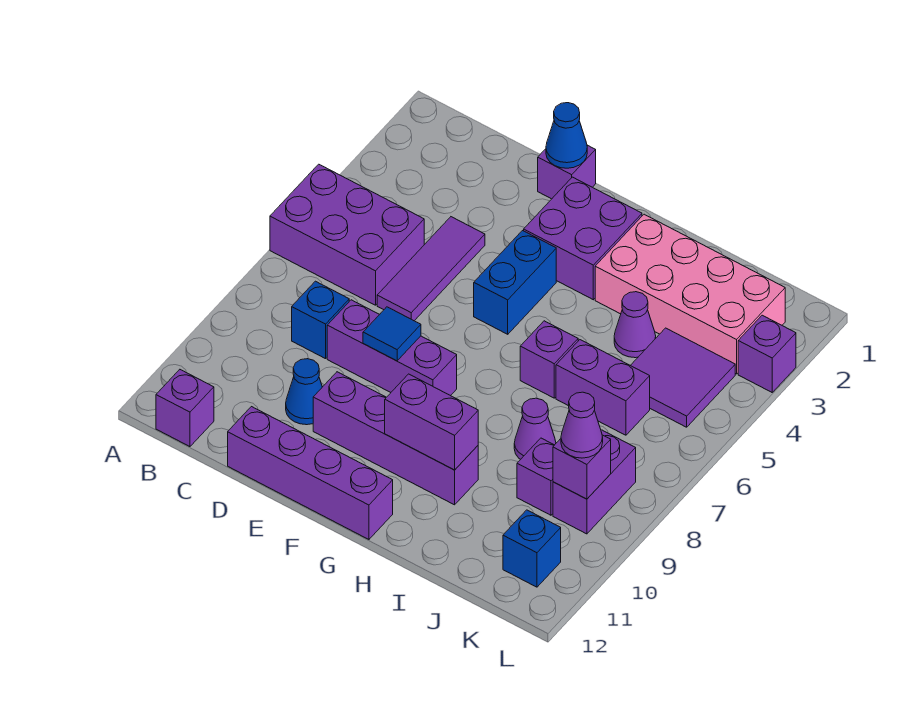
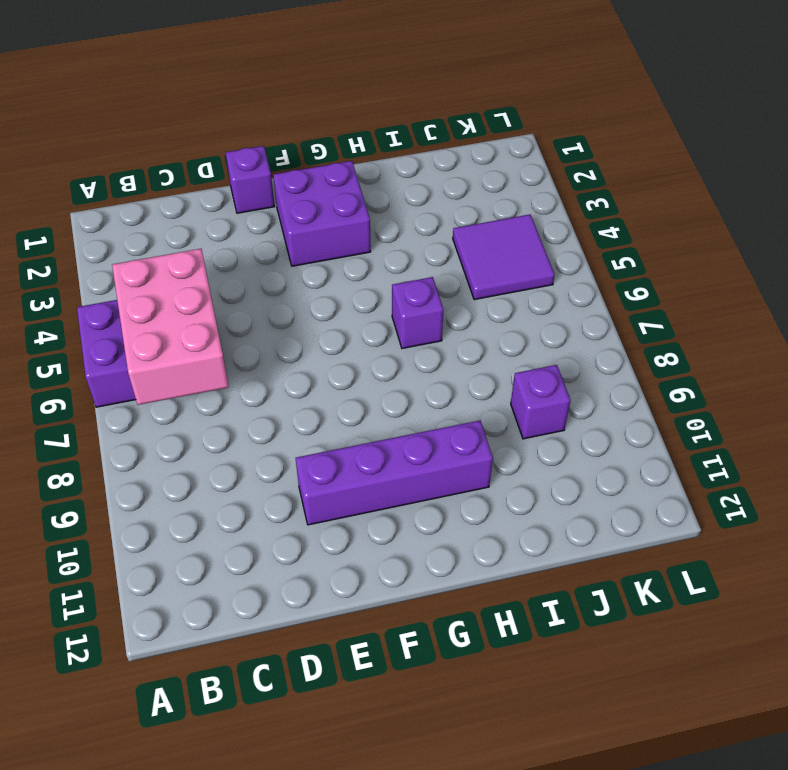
pink brick B5:C7 level 2 -> none
none -> purple brick B12 level 1
none -> blue brick C8 level 1
none -> purple tile D4:D6 level 1

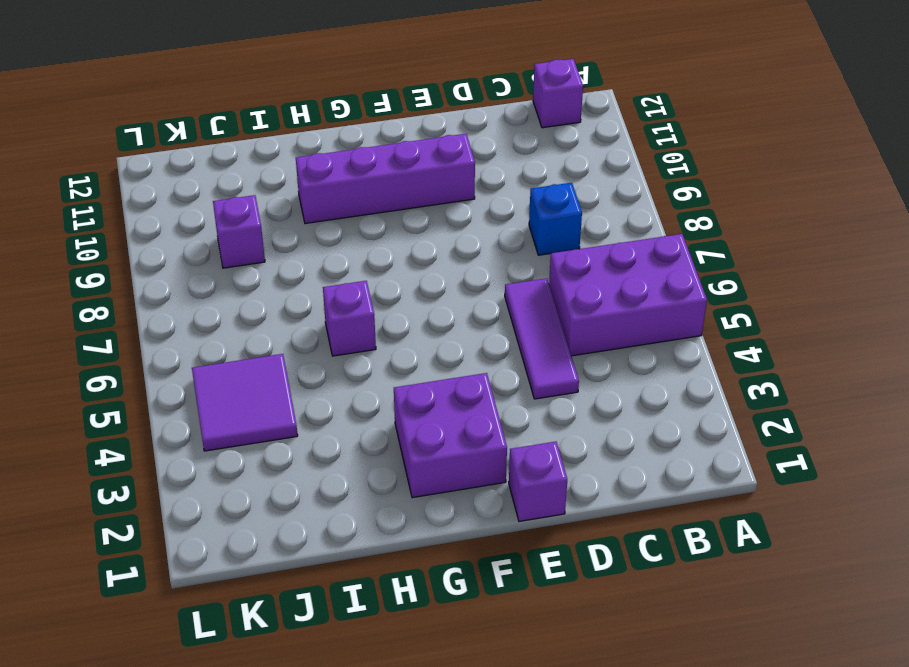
none -> purple brick D8:F8 level 1
none -> blue cone D10 level 1
none -> purple brick D12:G12 level 1

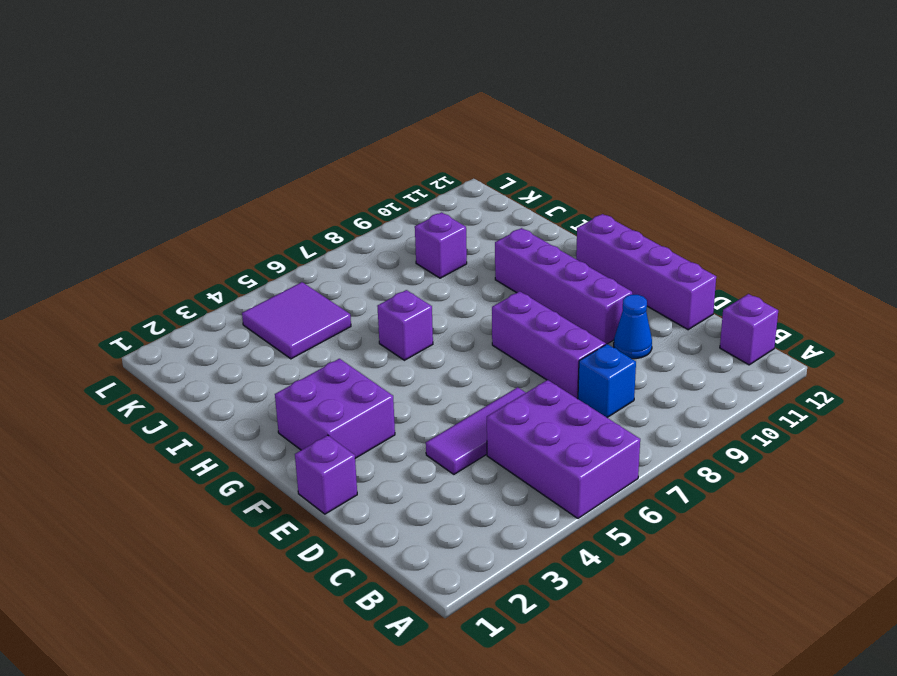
none -> blue brick F4:F5 level 1
none -> pink brick H2:K3 level 1
none -> purple cone I4 level 1

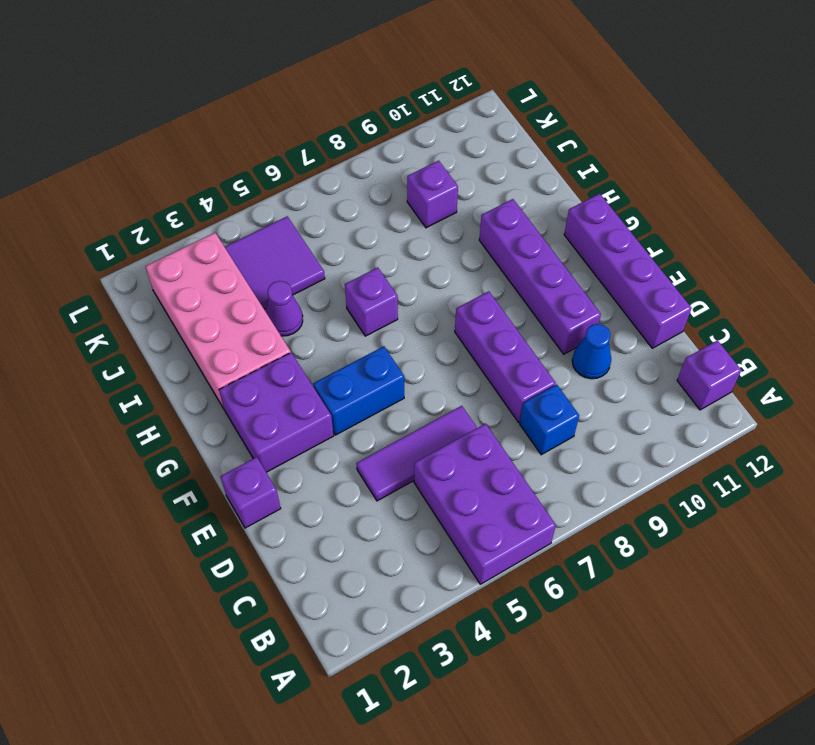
none -> purple brick I6:J6 level 1
none -> purple cone I8 level 1
none -> purple brick K8:K9 level 1

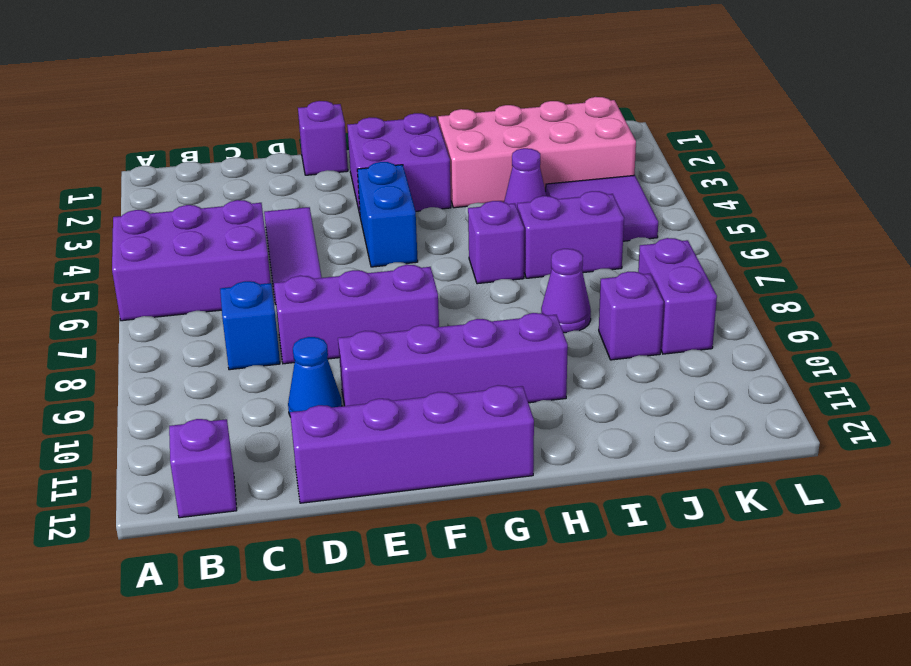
none -> blue brick K11 level 1
none -> purple brick L3 level 1
none -> blue cone E1 level 2

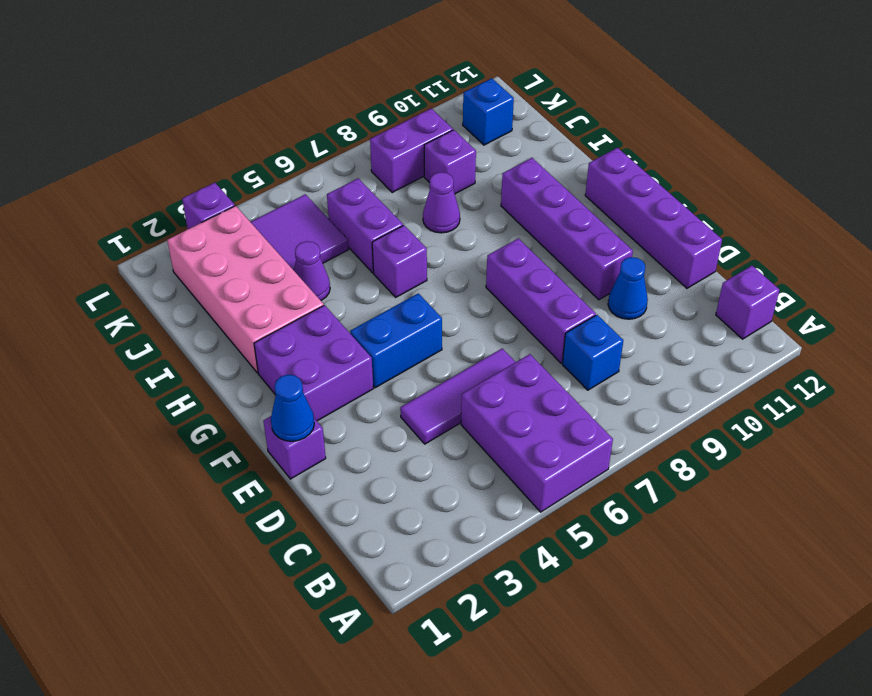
none -> blue tile E8 level 2
none -> purple brick G10:H10 level 2
none -> purple brick K9 level 2

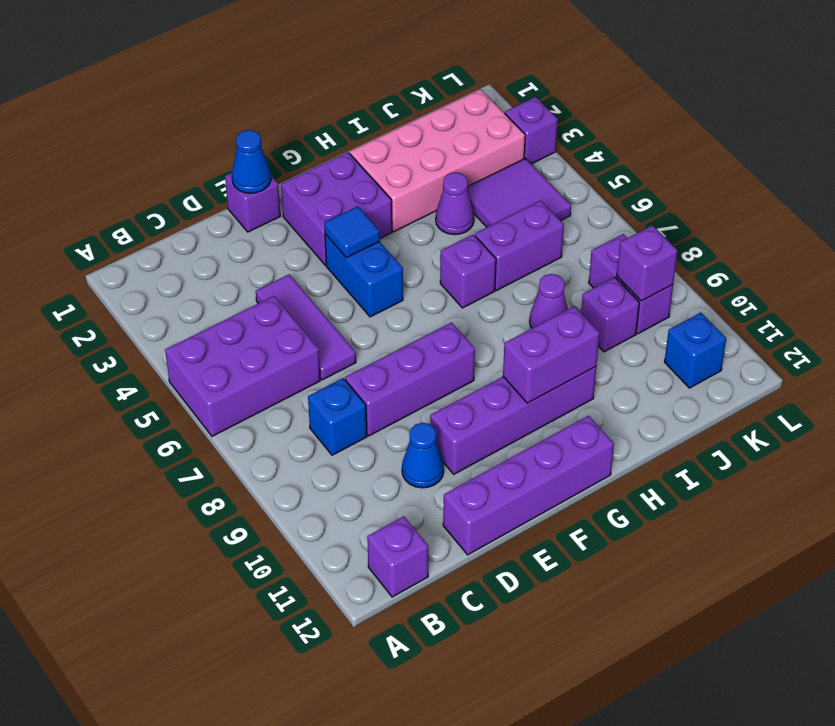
blue tile F4 level 2 -> blue tile E8 level 2
none -> purple cone K9 level 3

